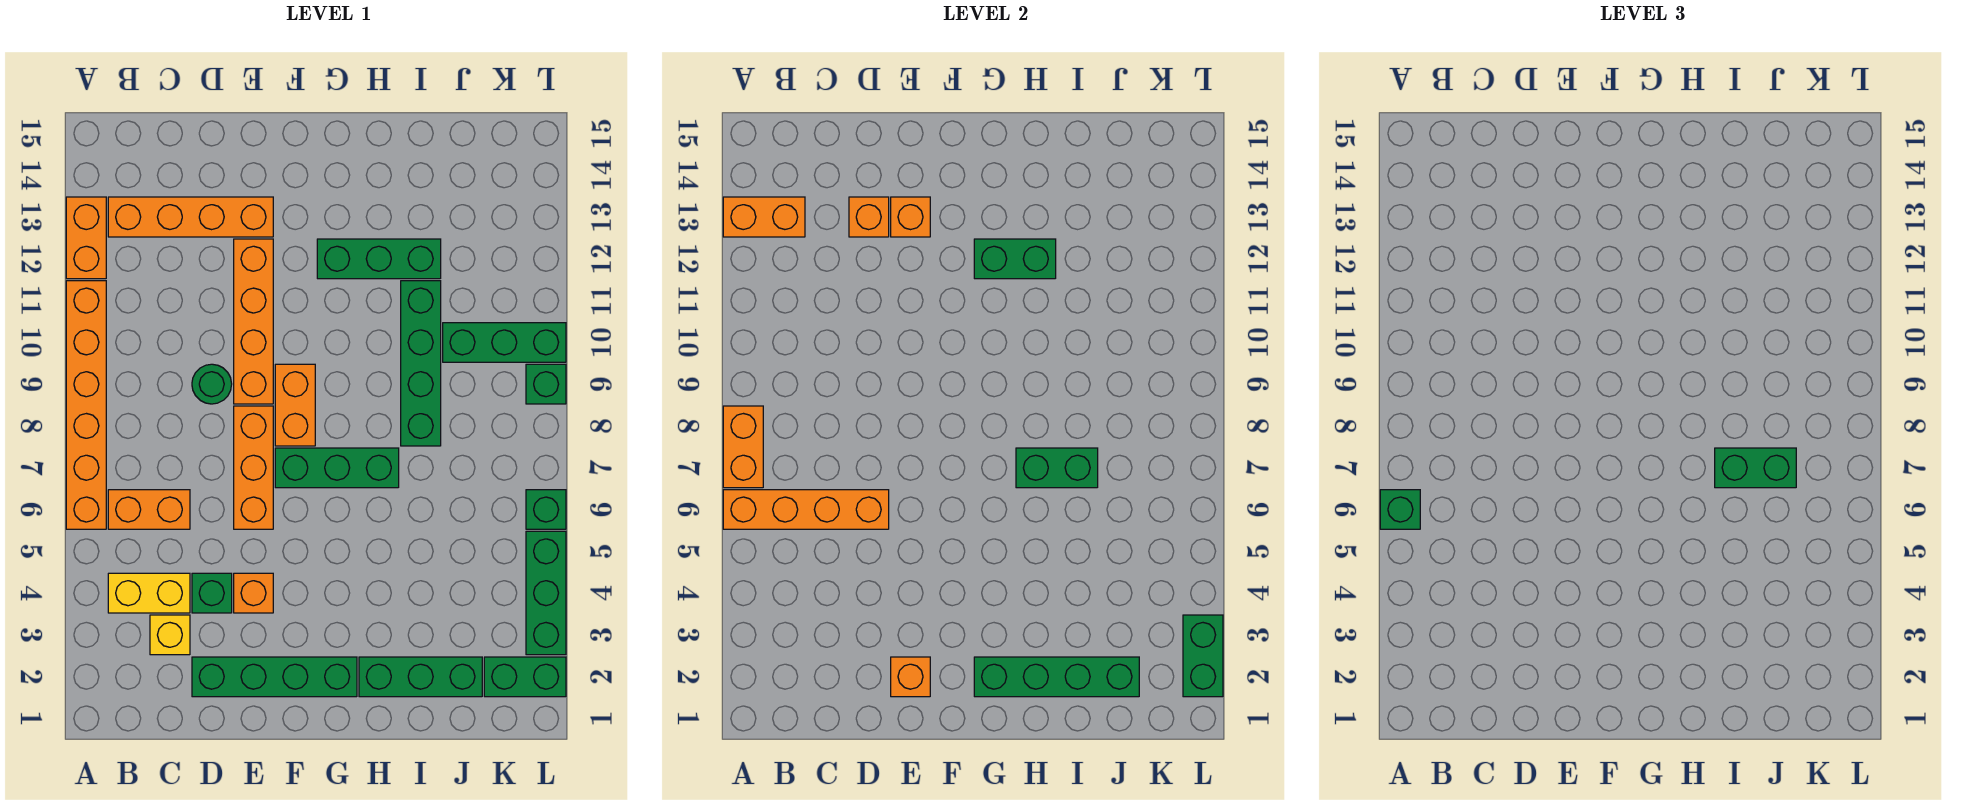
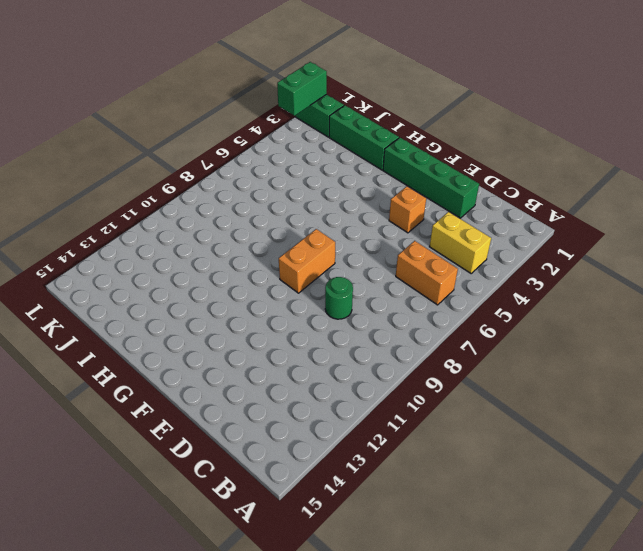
none -> orange brick A6:A11 level 1
none -> orange brick A12:A13 level 1
none -> orange brick B13:E13 level 1
none -> yellow brick C3 level 1

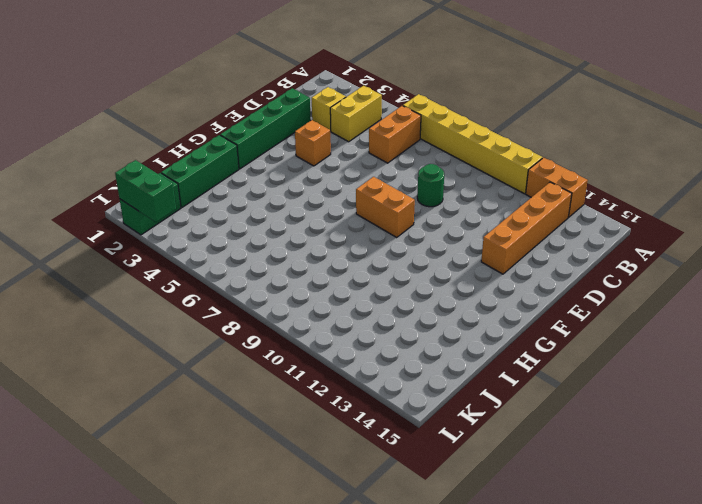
yellow brick A6:A11 level 1 -> orange brick A6:A11 level 1
none -> green brick D4 level 1
none -> orange brick E6:E8 level 1
none -> orange brick E9:E12 level 1
none -> green brick F7:H7 level 1

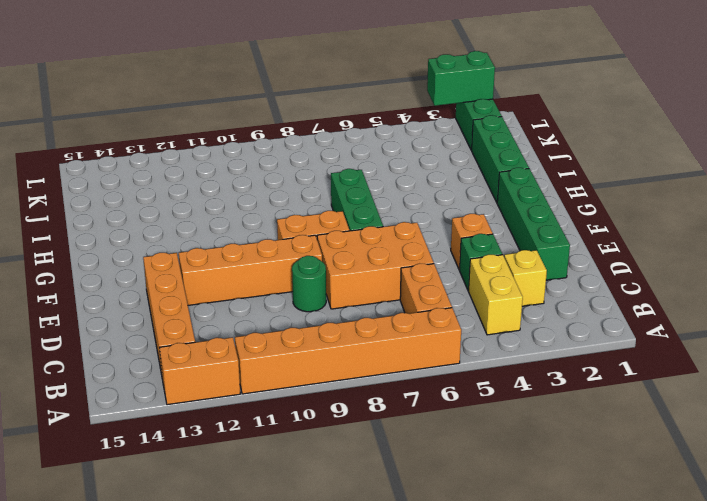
orange brick D6:E8 level 1 -> orange brick E6:E8 level 1
none -> green brick G12:I12 level 1
none -> green brick I8:I11 level 1
none -> green brick J10:L10 level 1
none -> green brick L3:L5 level 1

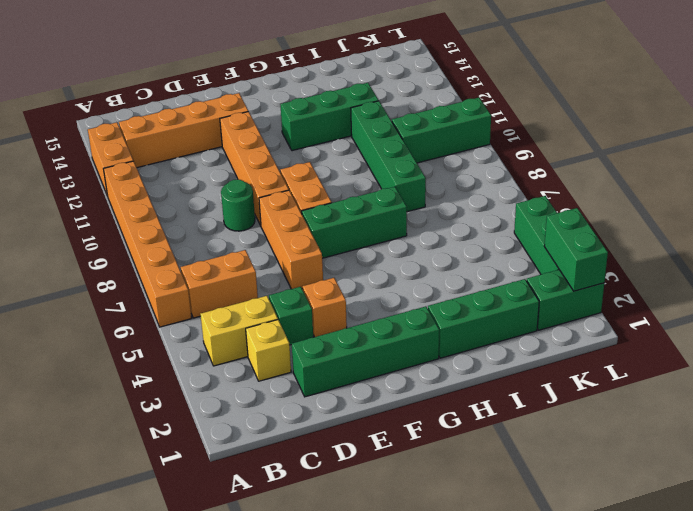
none -> green brick L6 level 1
none -> green brick L9 level 1
none -> orange brick A6:D6 level 2
none -> orange brick A7:A8 level 2

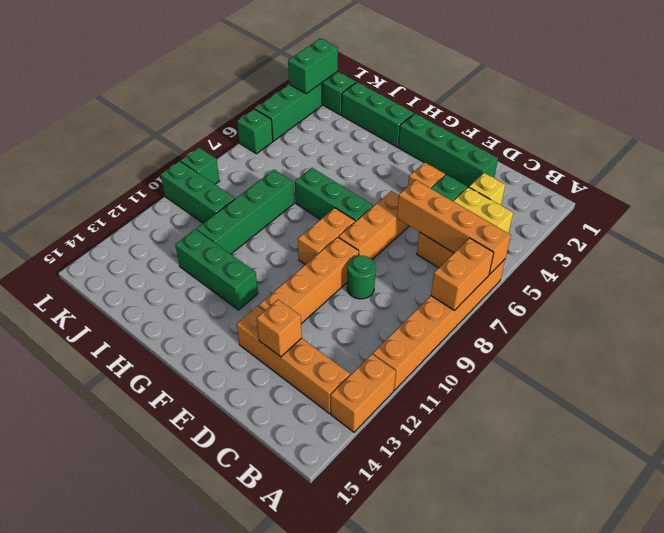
none -> orange brick A13:B13 level 2
none -> orange brick E2 level 2
none -> orange brick E13 level 2
none -> green brick G2:J2 level 2

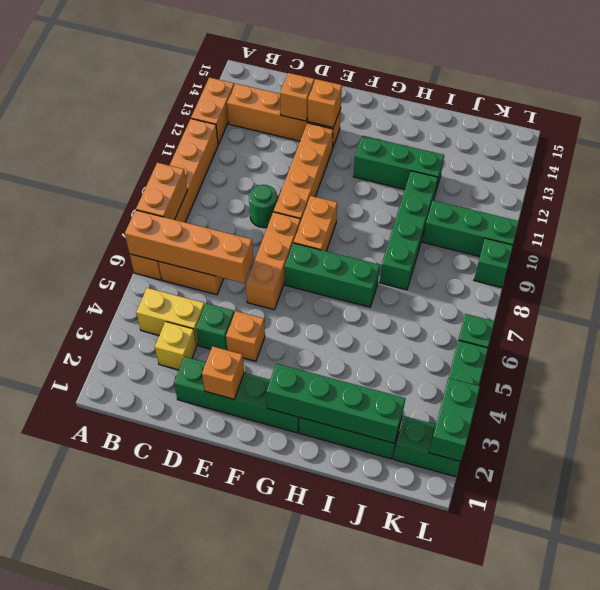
none -> orange brick A13:B13 level 2
none -> green brick G12:H12 level 2
none -> green brick H7:I7 level 2
none -> green brick A6 level 3

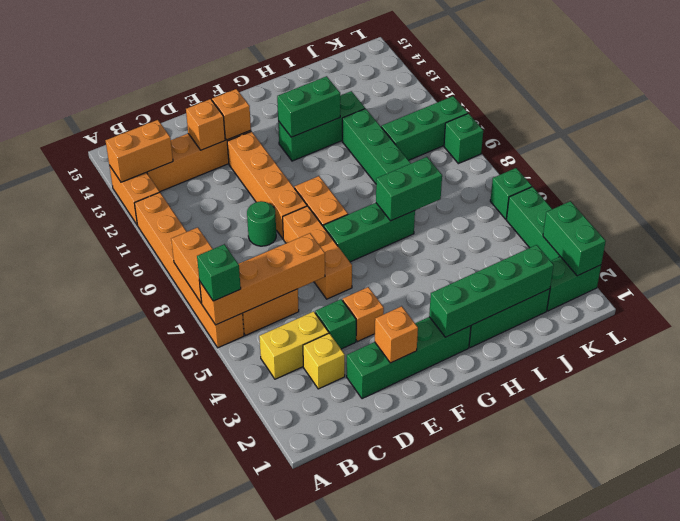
none -> green brick I7:J7 level 3

